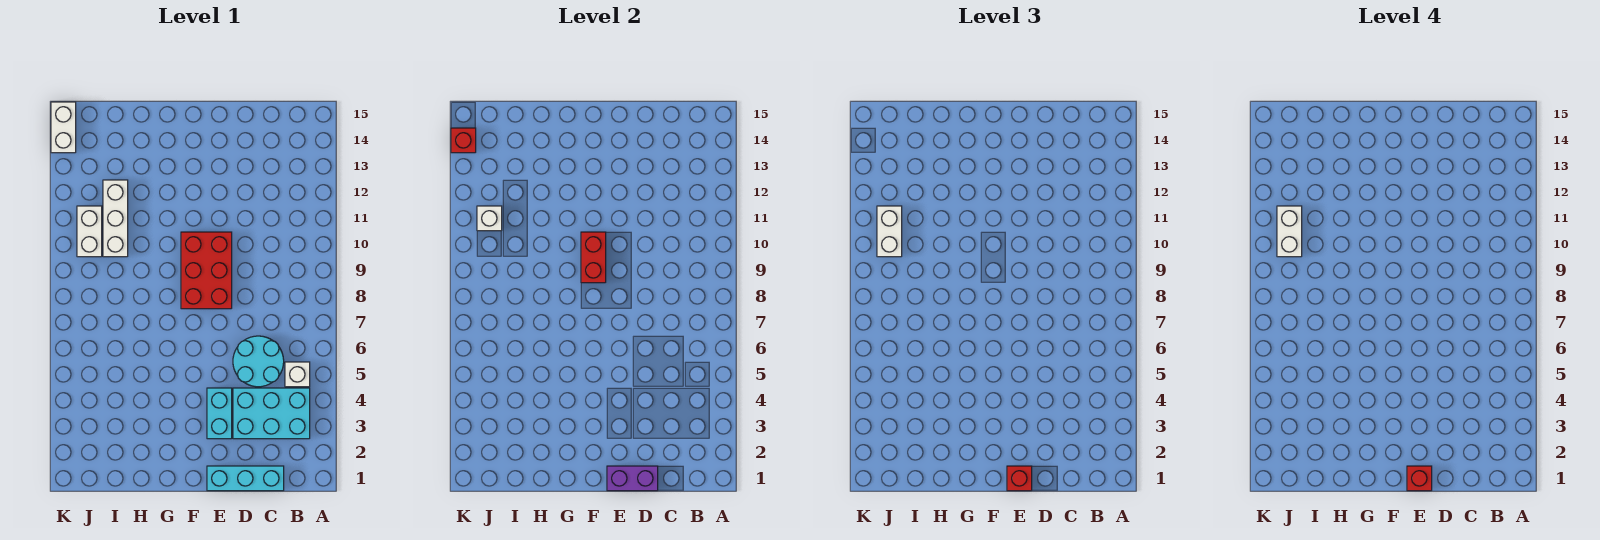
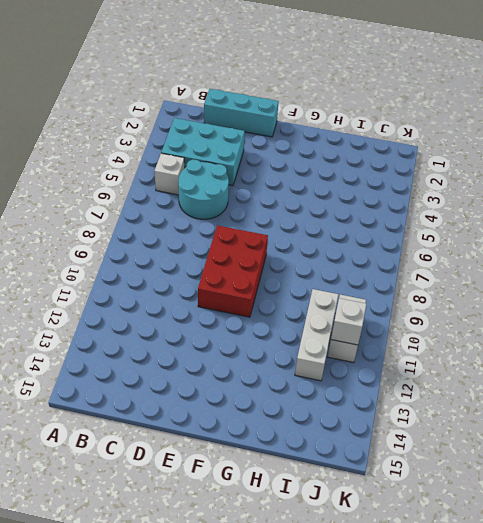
none -> cyan brick E3:E4 level 1
none -> white brick K14:K15 level 1
none -> purple brick D1:E1 level 2

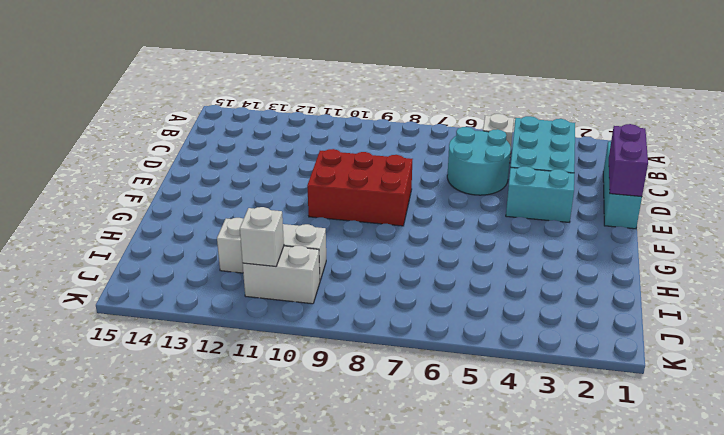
none -> white brick K14:K15 level 1
none -> red brick F9:F10 level 2
none -> red brick K14 level 2

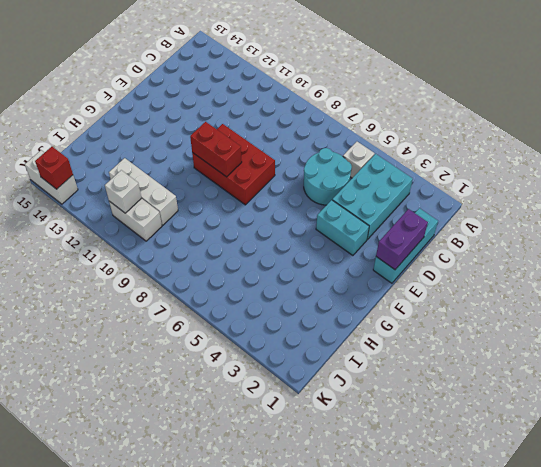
none -> red brick E1 level 3
none -> white brick J10:J11 level 3
none -> red brick E1 level 4

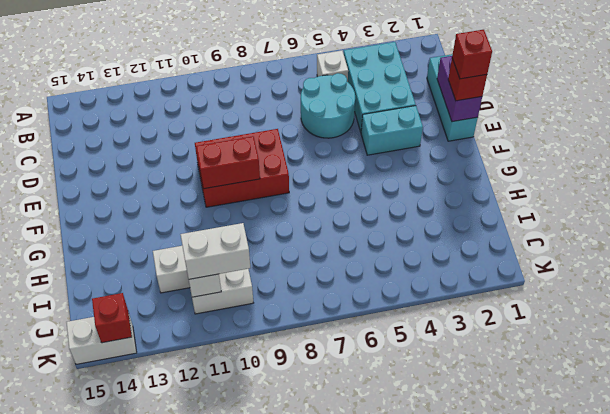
none -> white brick J10:J11 level 4

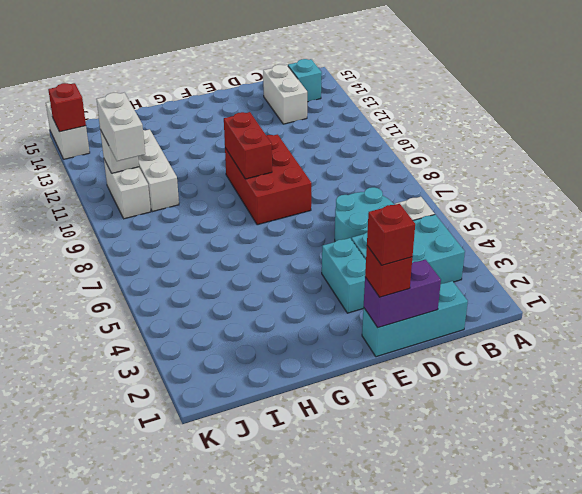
cyan brick B14 level 1 -> none
white brick C13:C14 level 1 -> white brick J10:J11 level 4

